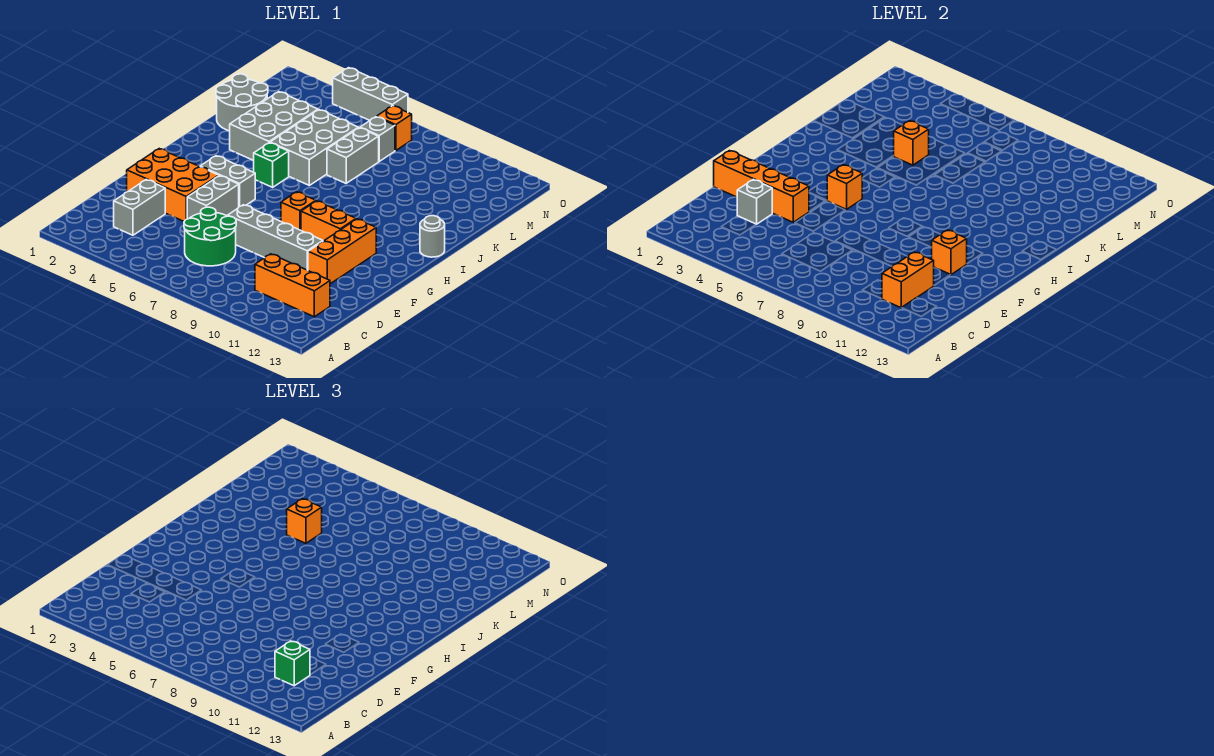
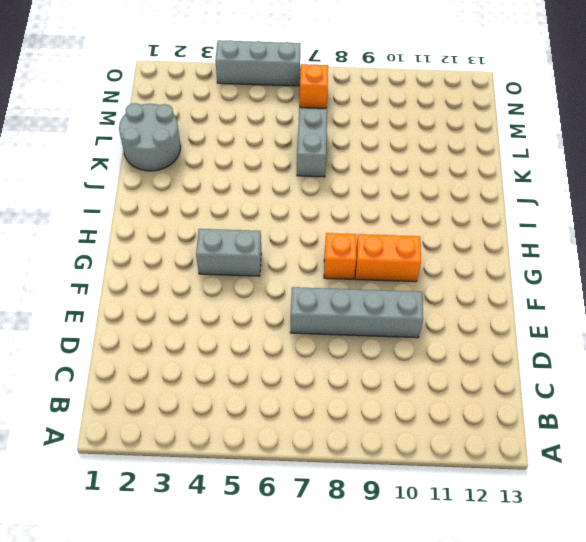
none -> grey brick C3:D3 level 1
none -> green round brick C6:D7 level 1
none -> orange brick C10:C12 level 1

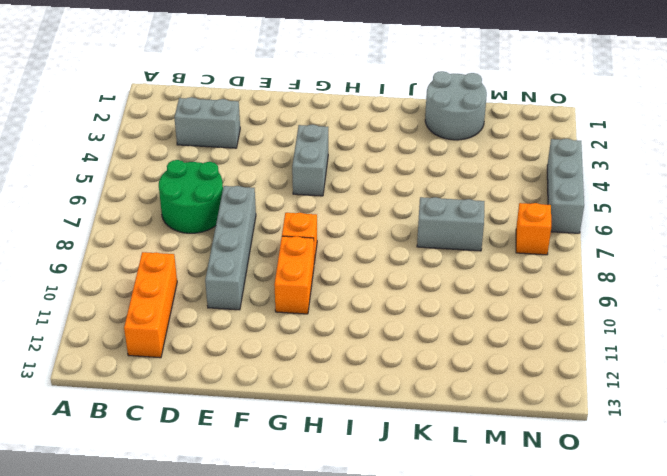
none -> orange brick E2:F4 level 1
none -> grey brick E5:F5 level 1
none -> orange brick E11:G11 level 1

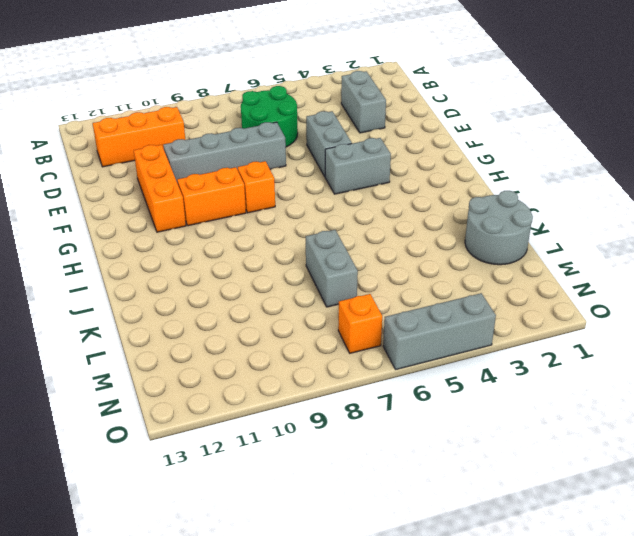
none -> orange brick E2:F4 level 1
none -> green brick I5 level 1
none -> grey round brick I13 level 1

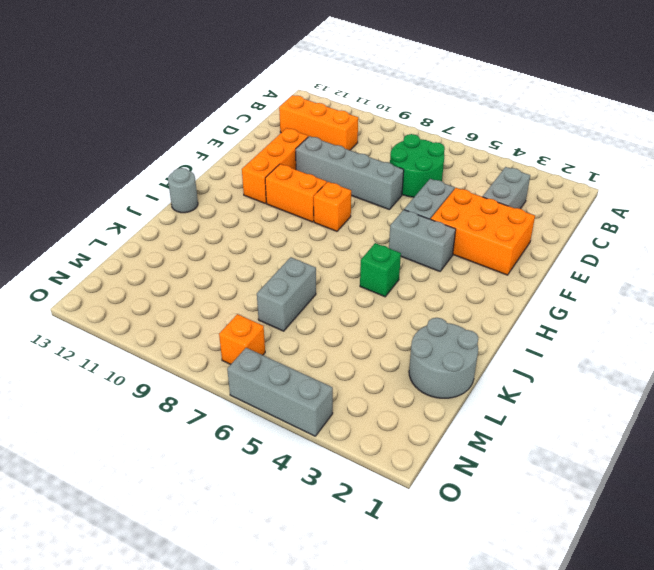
none -> grey brick J3:L4 level 1
none -> grey brick J5:L6 level 1
none -> grey brick M7 level 1

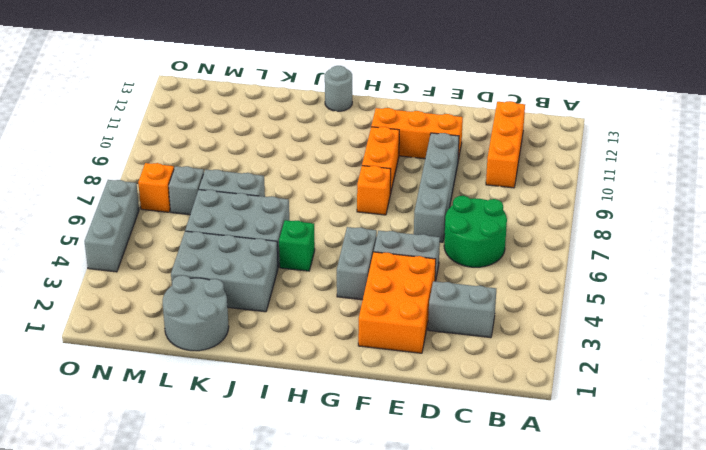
none -> orange brick C11:D11 level 2
none -> grey brick D3 level 2
none -> orange brick E1:E4 level 2

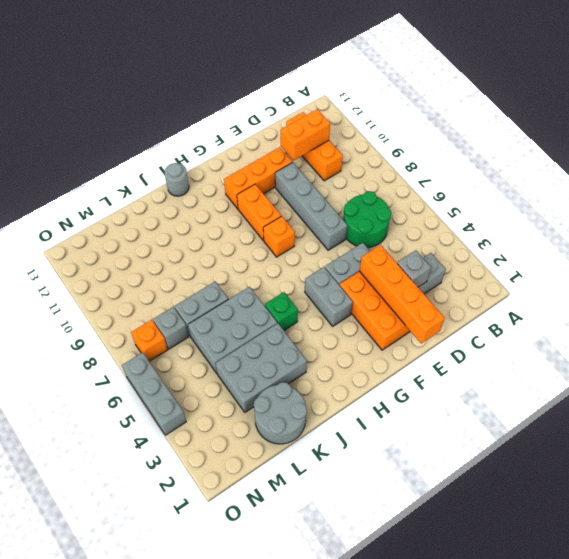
none -> orange brick F11 level 2
none -> orange brick G5 level 2
none -> orange brick K5 level 2

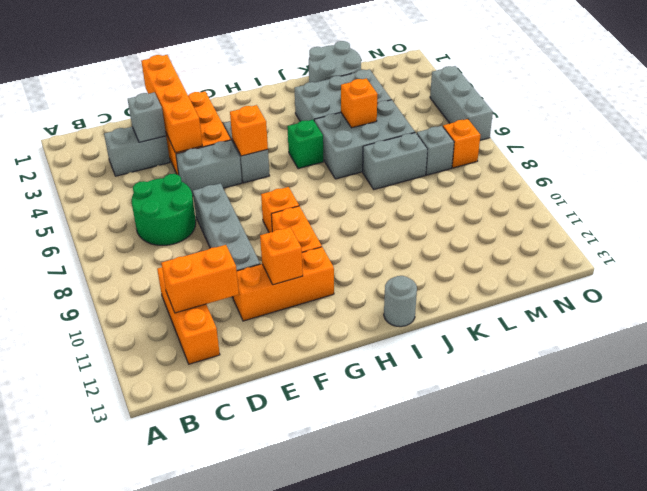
none -> green brick C11 level 3
none -> orange brick K5 level 3

